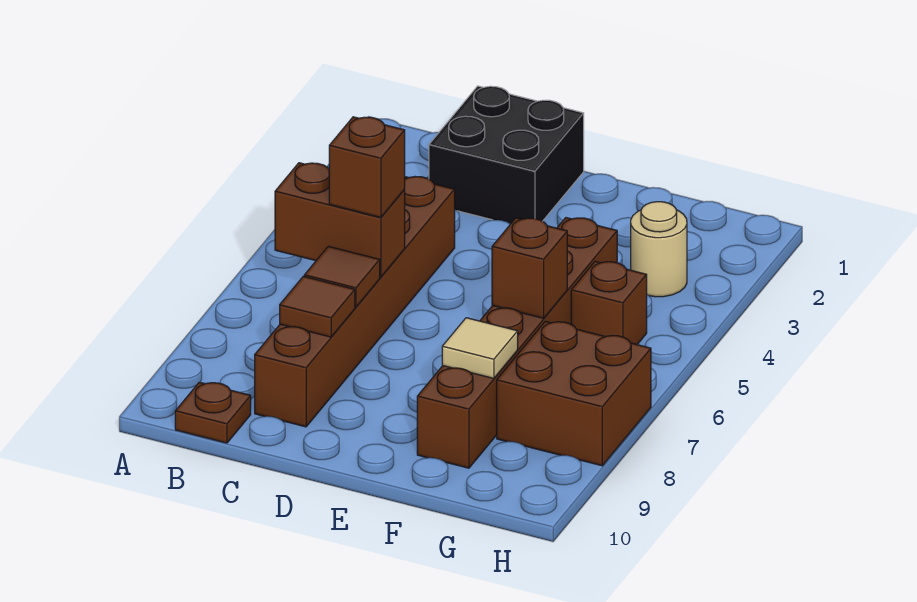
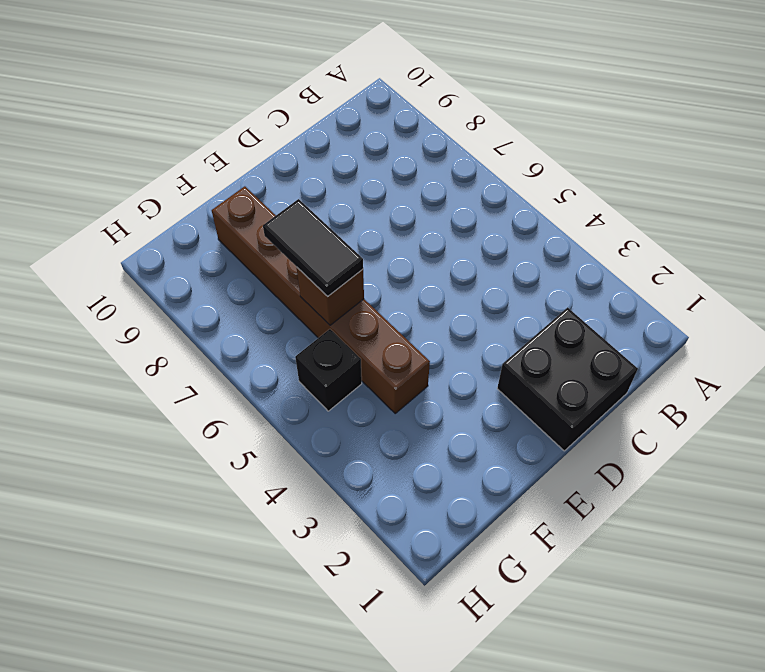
black tile F6:F7 level 3 -> none
black brick G5 level 1 -> brown brick G5 level 1
none -> brown plate B10 level 1
none -> brown brick C4:C9 level 1
none -> tan round brick G3 level 1

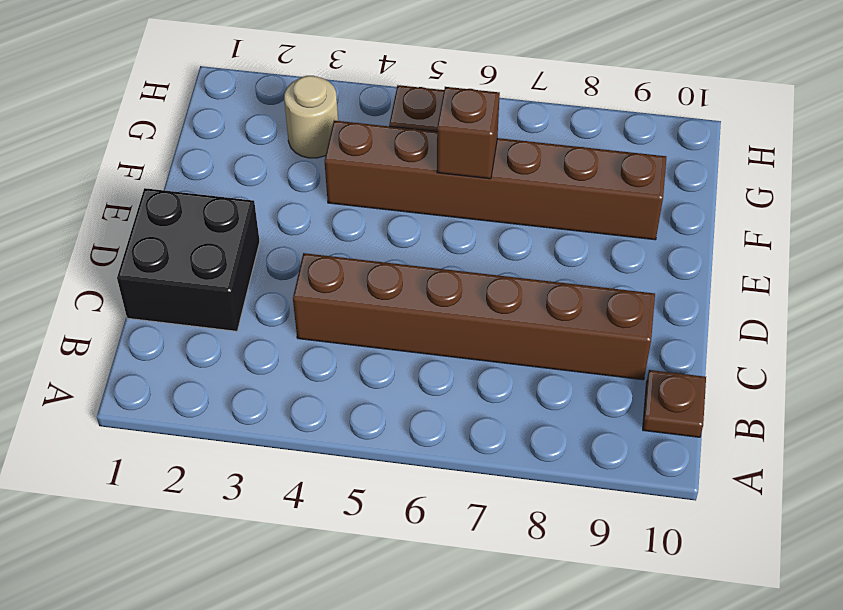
none -> brown brick G7:H8 level 1
none -> brown brick B6:C6 level 2
none -> brown tile C7 level 2

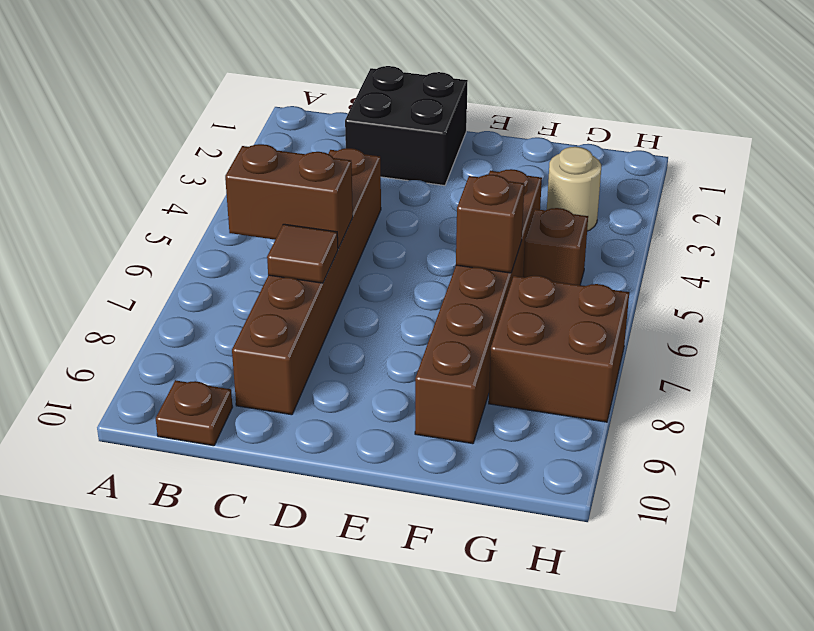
none -> brown tile C8 level 2
none -> tan tile F8 level 2
none -> brown brick C6 level 3

